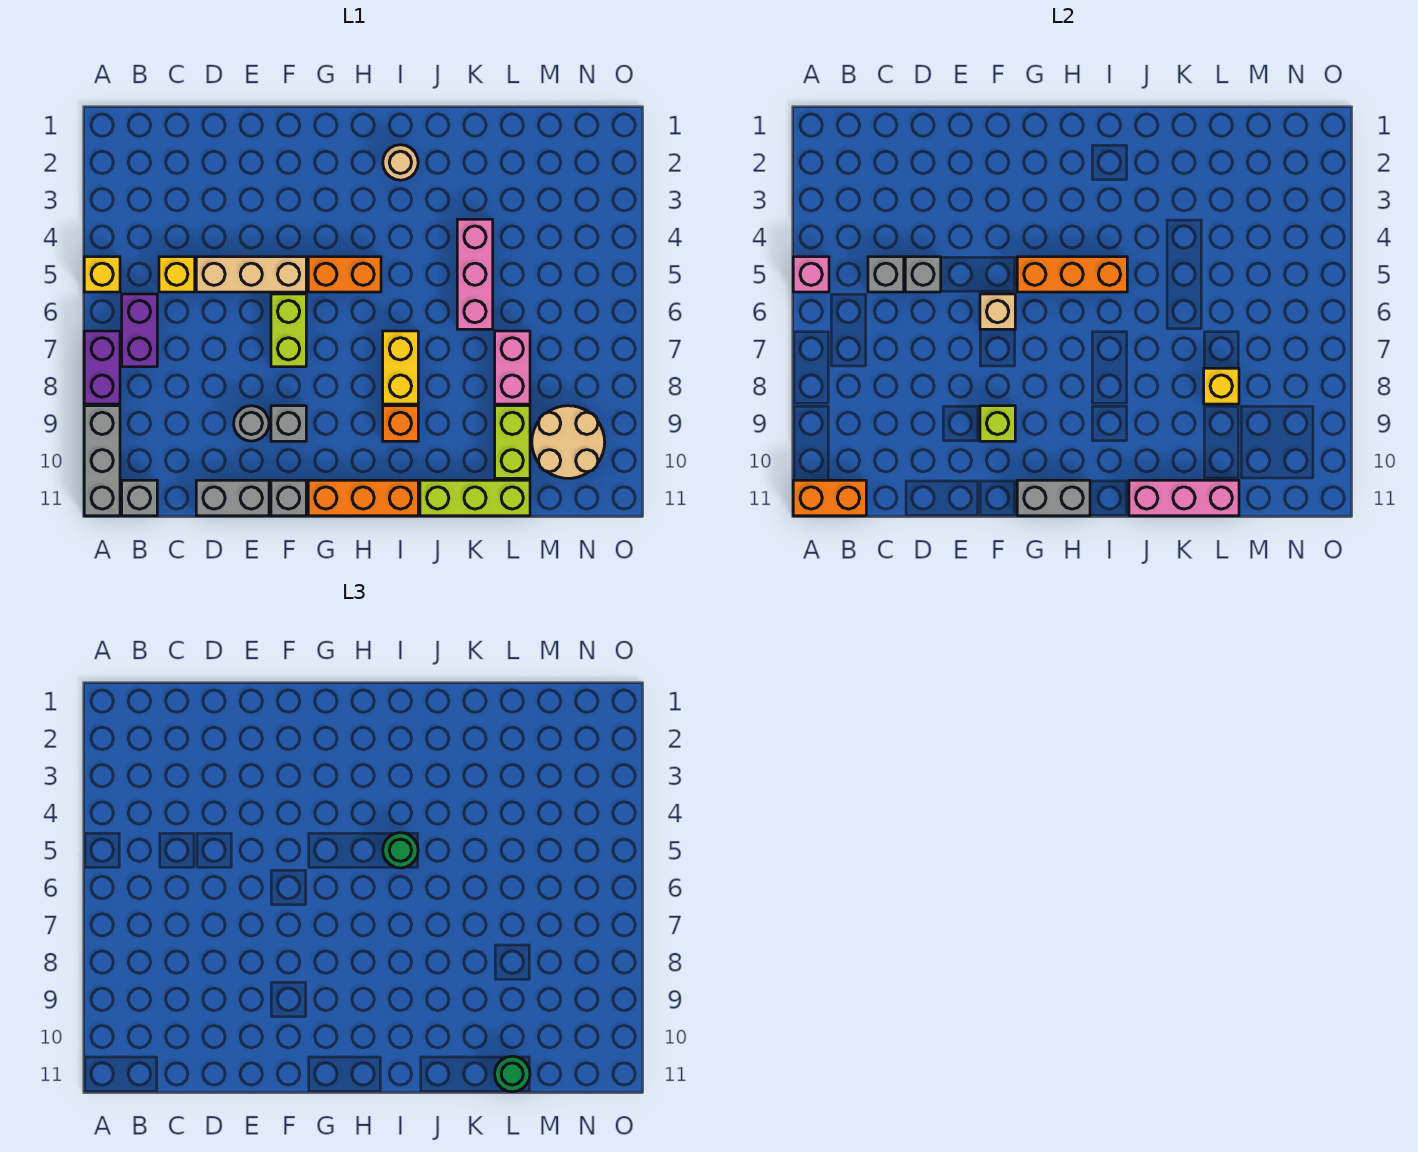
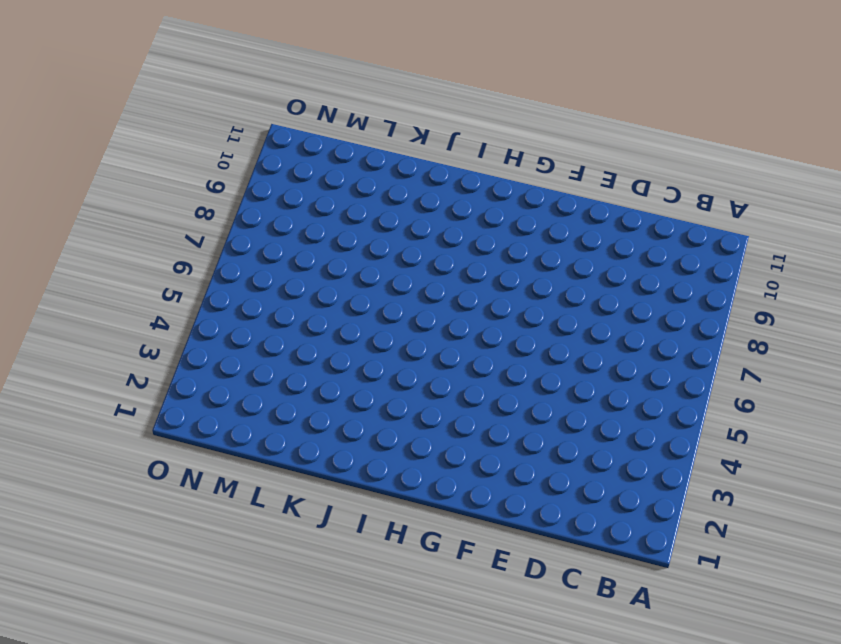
none -> yellow brick A5 level 1
none -> purple brick A7:A8 level 1
none -> grey brick A9:A11 level 1
none -> purple brick B6:B7 level 1

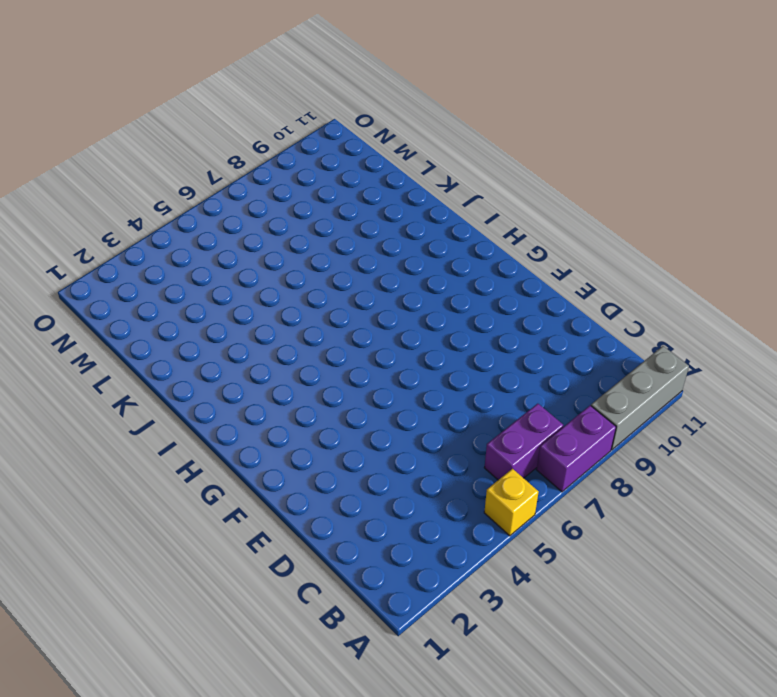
none -> grey brick B11 level 1
none -> yellow brick C5 level 1
none -> tan brick D5:F5 level 1
none -> grey brick D11:E11 level 1

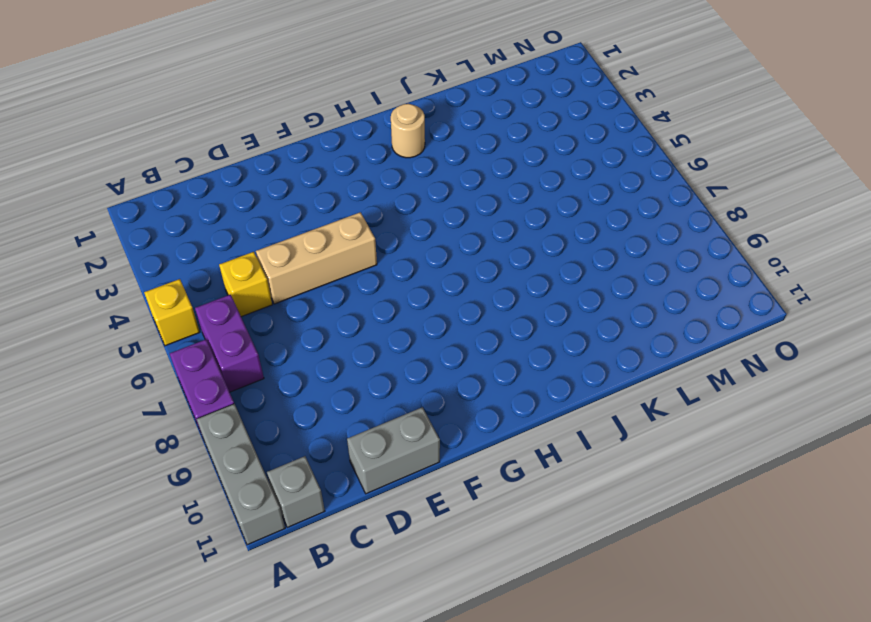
none -> grey round brick E9 level 1
none -> lime brick F6:F7 level 1
none -> grey brick F9 level 1
none -> grey brick F11 level 1

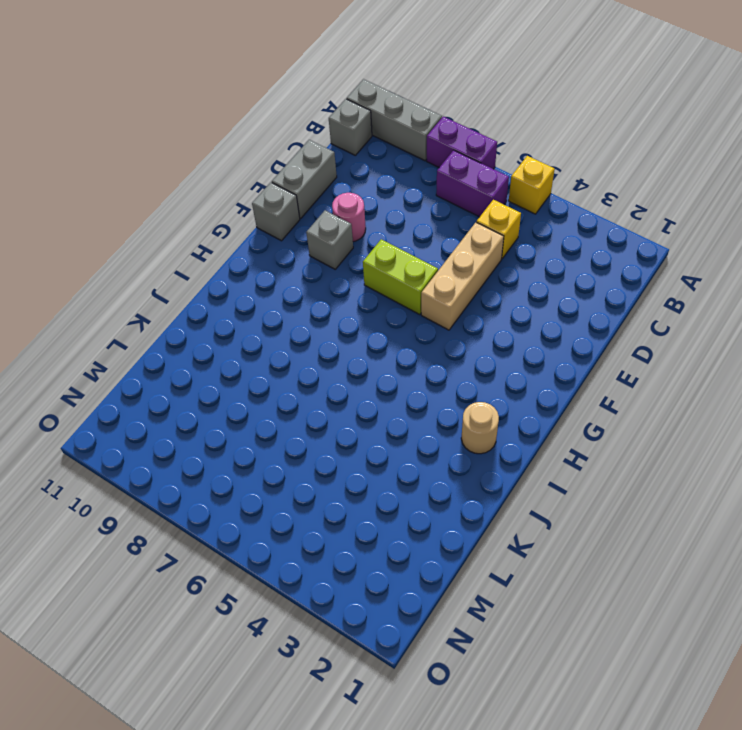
pink round brick E9 level 1 -> grey round brick E9 level 1
none -> orange brick G5:H5 level 1
none -> orange brick G11:I11 level 1
none -> yellow brick I7:I8 level 1
none -> orange brick I9 level 1

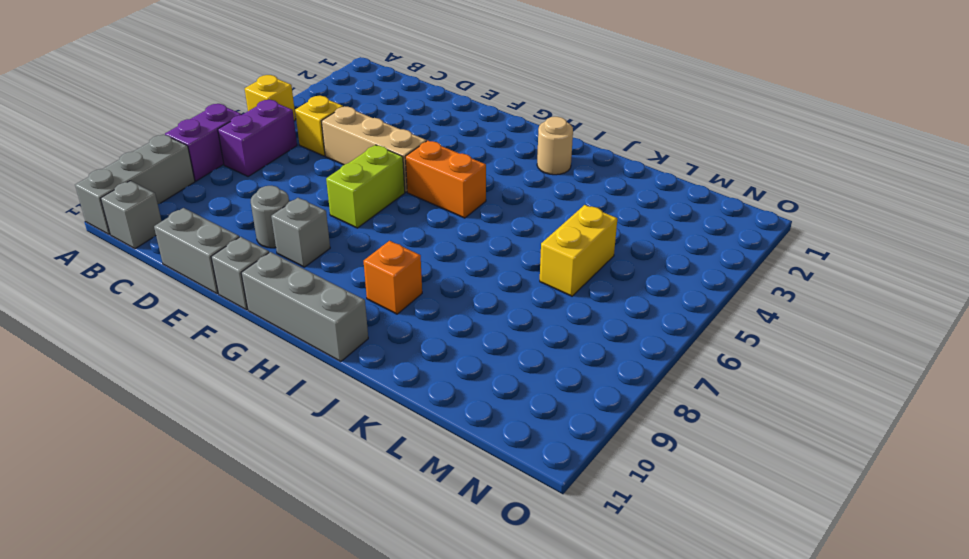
grey brick G11:I11 level 1 -> orange brick G11:I11 level 1
yellow brick L5:L6 level 1 -> yellow brick I7:I8 level 1
none -> lime brick J11:L11 level 1
none -> pink brick K4:K6 level 1
none -> pink brick L7:L8 level 1
none -> lime brick L9:L10 level 1

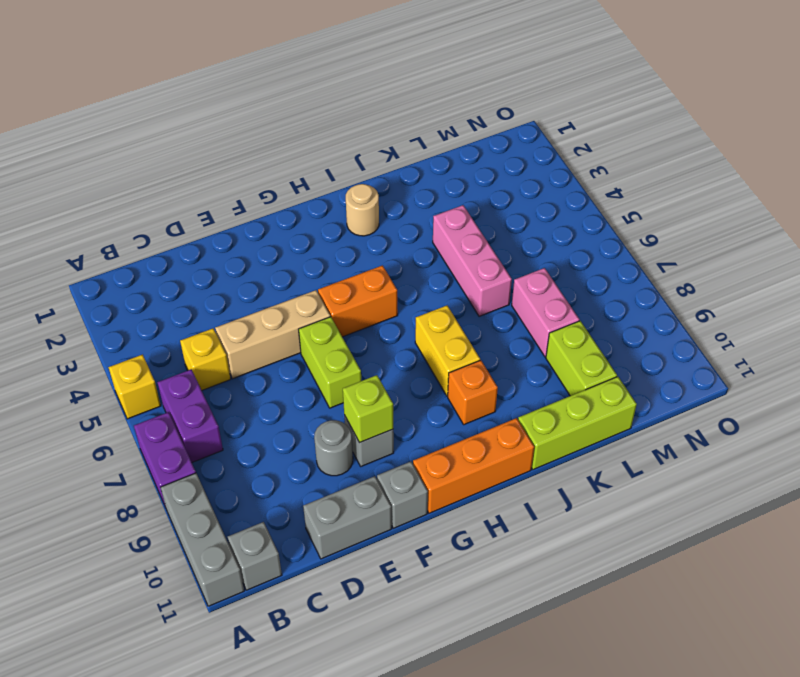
none -> tan round brick M9:N10 level 1
none -> pink brick A5 level 2
none -> orange brick A11:B11 level 2
none -> grey brick C5 level 2

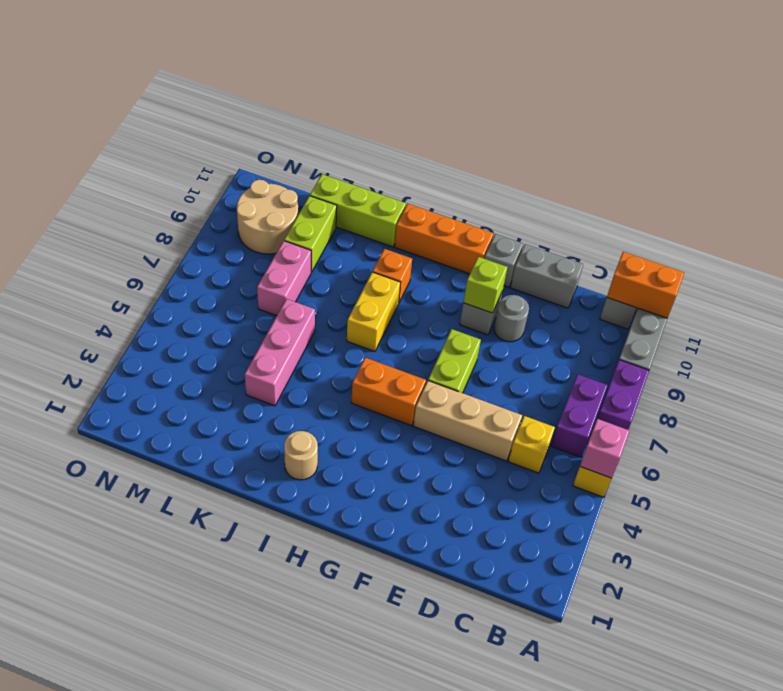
none -> grey brick C5 level 2
none -> grey brick D5 level 2
none -> tan brick F6 level 2
none -> orange brick G5:I5 level 2

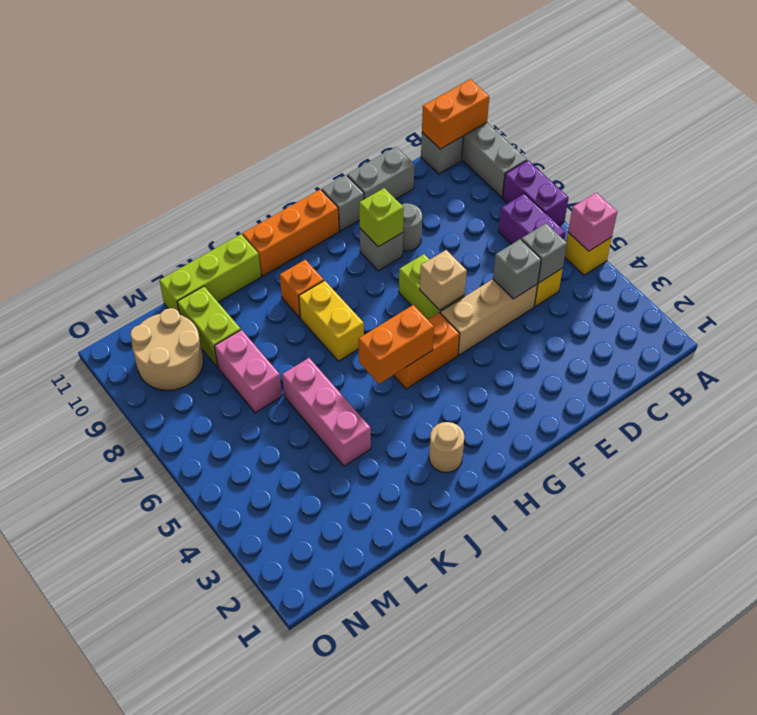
orange brick H5:I5 level 2 -> orange brick G5:I5 level 2
none -> grey brick G11:H11 level 2
none -> pink brick J11:L11 level 2
none -> yellow brick L8 level 2
none -> green round brick I5 level 3

